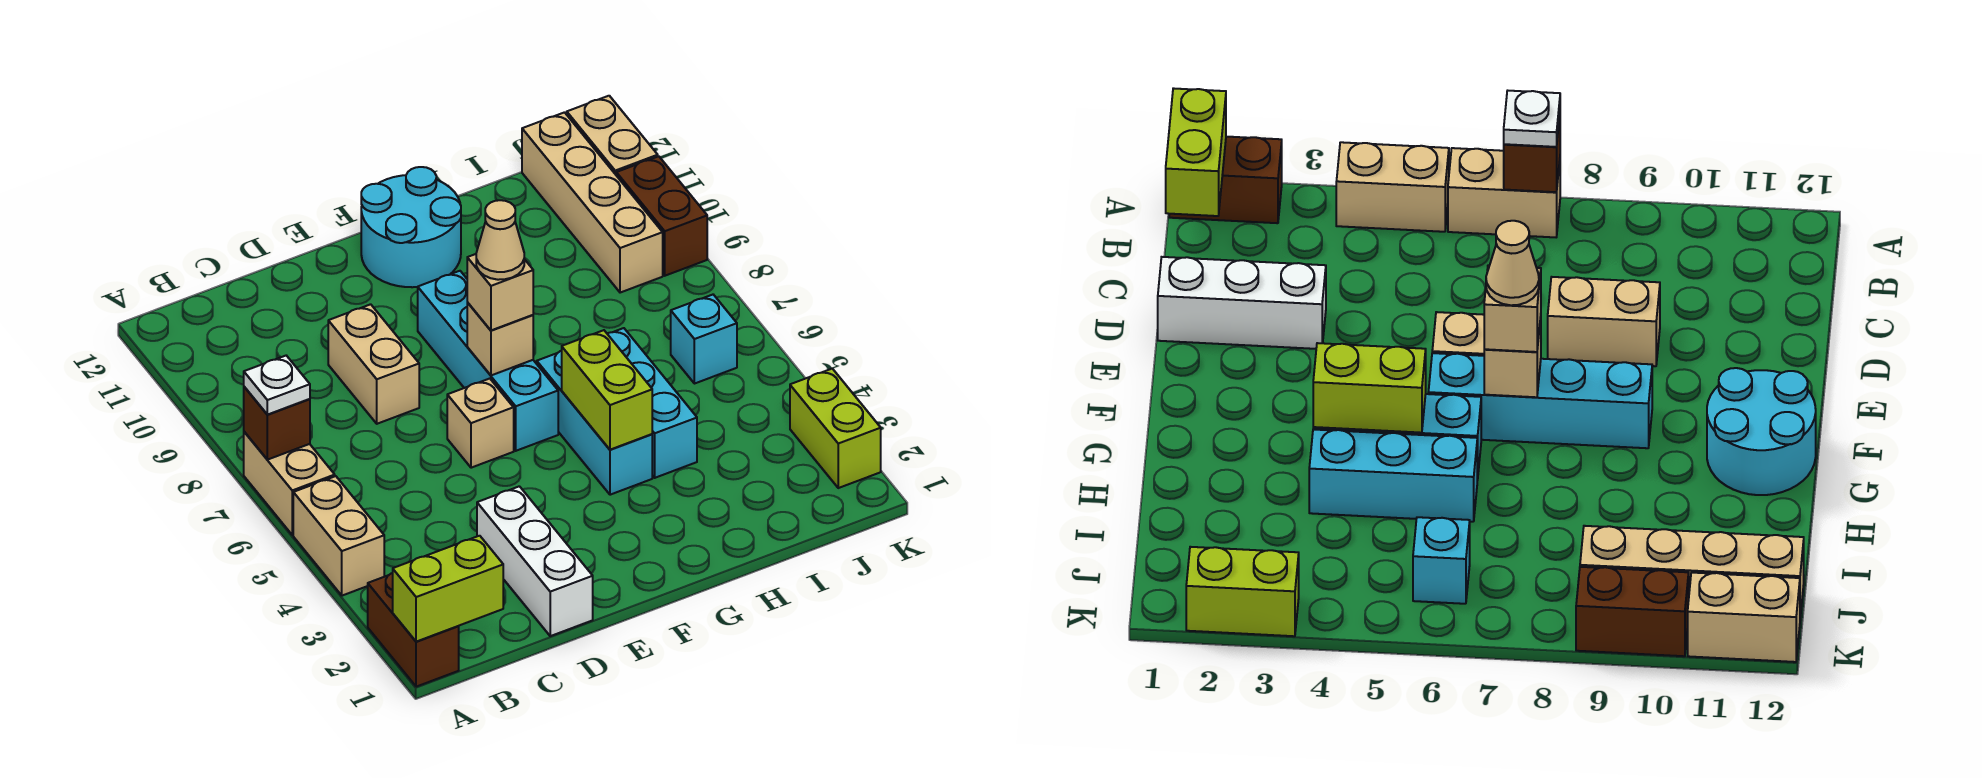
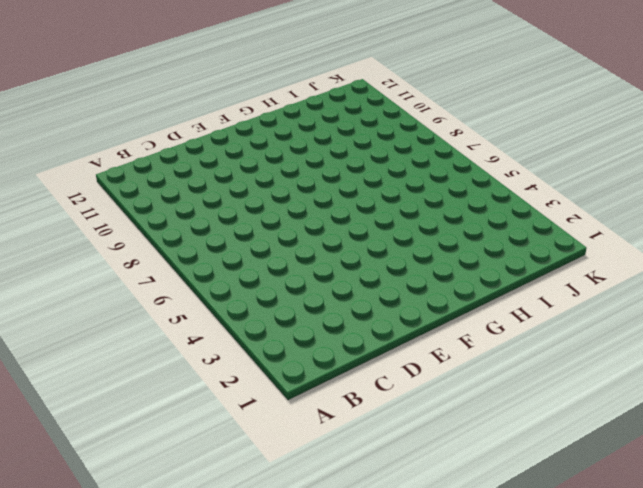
none -> brown brick A1:A2 level 1
none -> tan brick A4:A5 level 1
none -> tan brick A6:A7 level 1

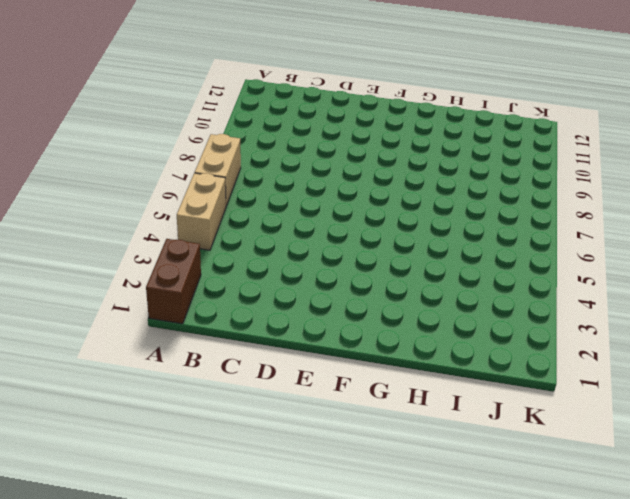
none -> white brick D1:D3 level 1
none -> tan brick D8:D9 level 1
none -> tan brick E6 level 1

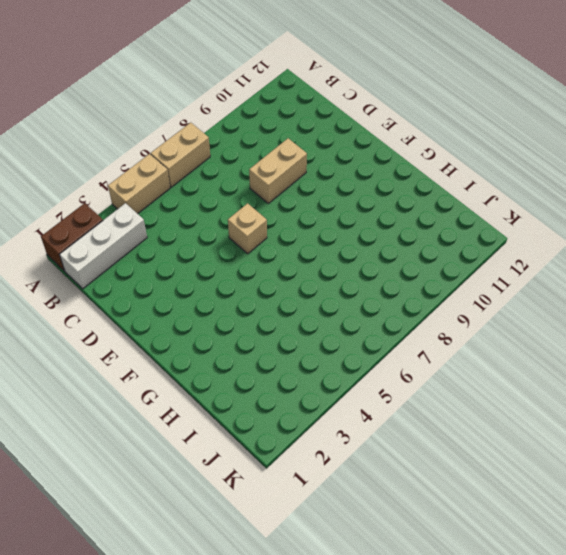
white brick B1:B3 level 1 -> white brick D1:D3 level 1
none -> cyan brick F6:F9 level 1
none -> cyan round brick F11:G12 level 1
none -> cyan brick G4:G6 level 1

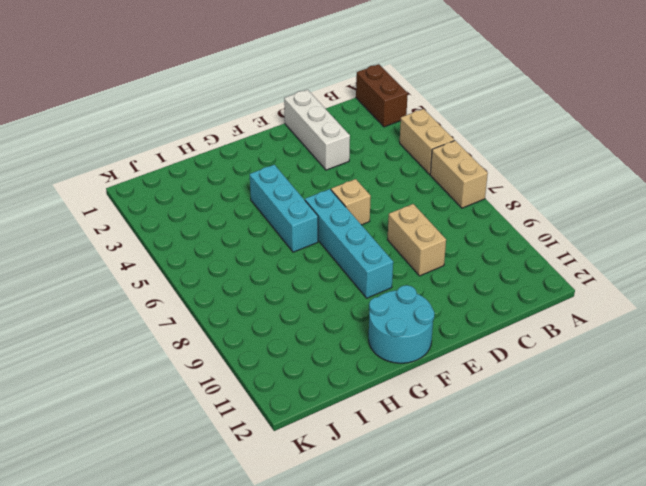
none -> cyan brick H4:H6 level 1
none -> cyan brick J6 level 1
none -> tan brick J9:J12 level 1

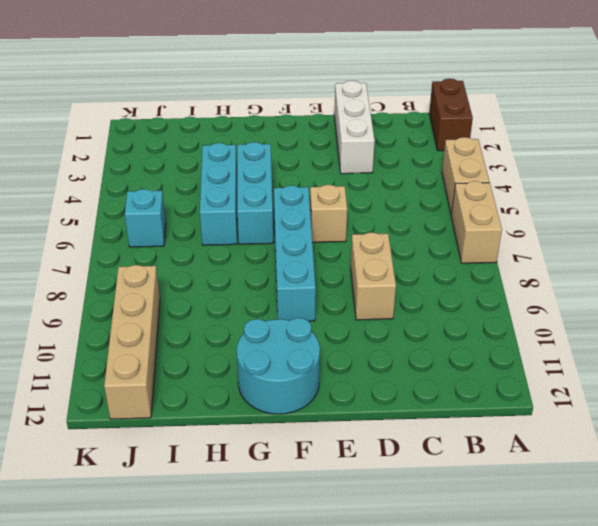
none -> lime brick K2:K3 level 1
none -> brown brick K9:K10 level 1
none -> tan brick K11:K12 level 1

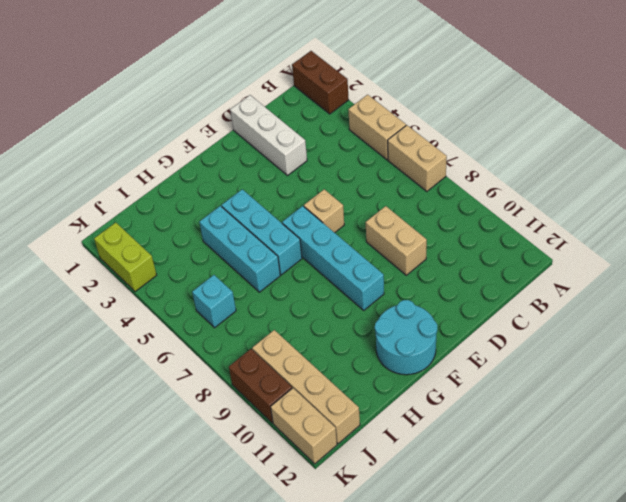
none -> lime brick A1:B1 level 2
none -> brown brick A7 level 2
none -> tan brick F7 level 2

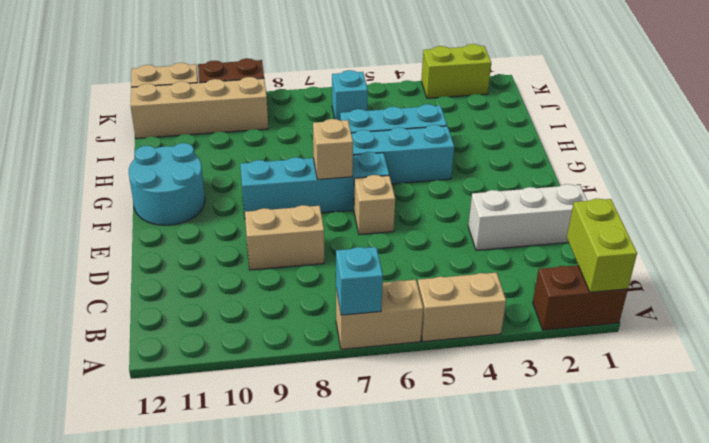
cyan brick A7 level 2 -> brown brick A7 level 2
none -> lime brick G4:G5 level 2
none -> white plate A7 level 3
none -> tan brick F7 level 3

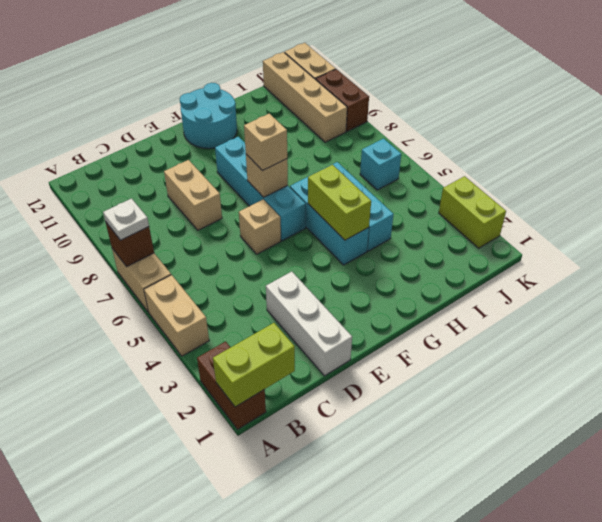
none -> tan cone F7 level 4

